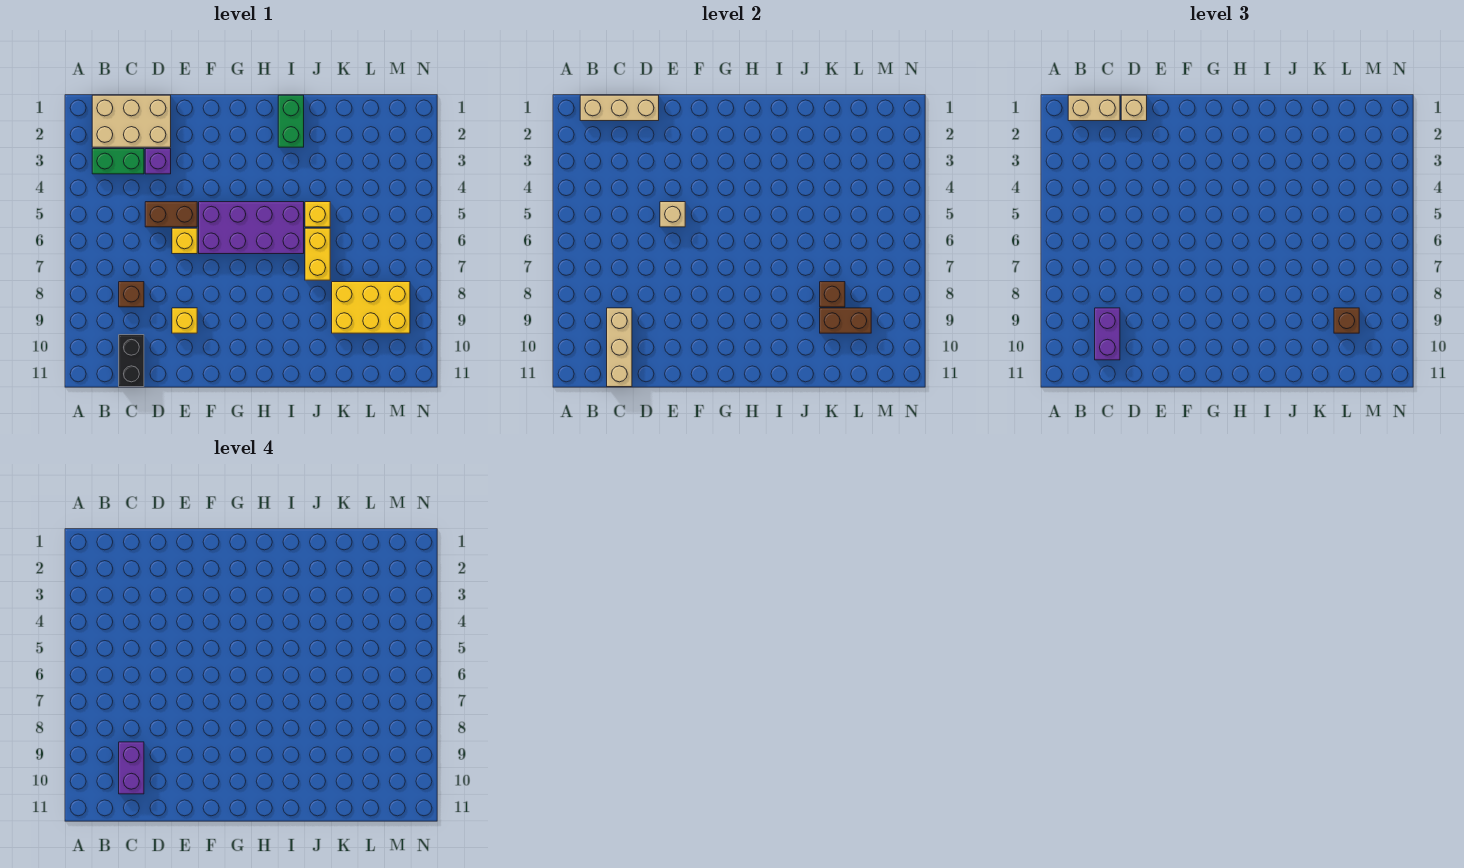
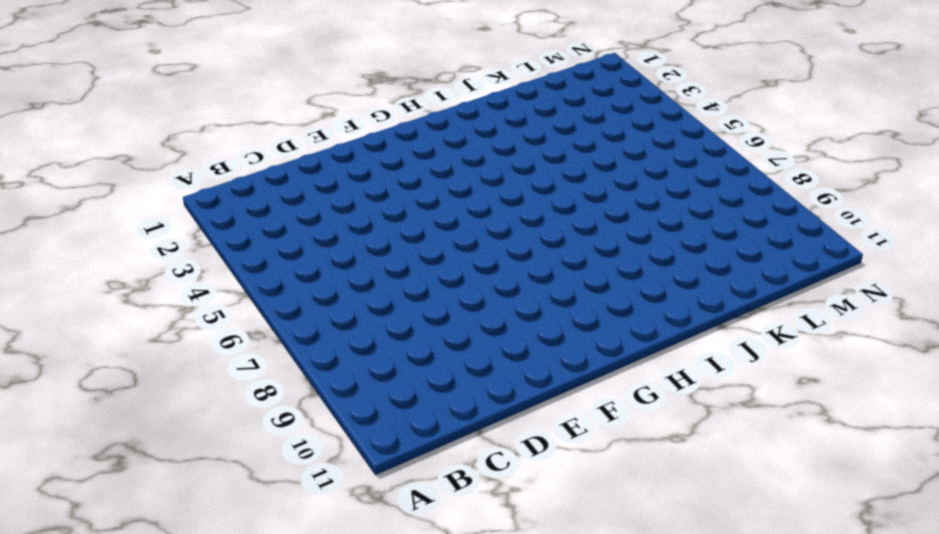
none -> tan brick B1:D2 level 1
none -> green brick B3:C3 level 1
none -> brown brick C8 level 1

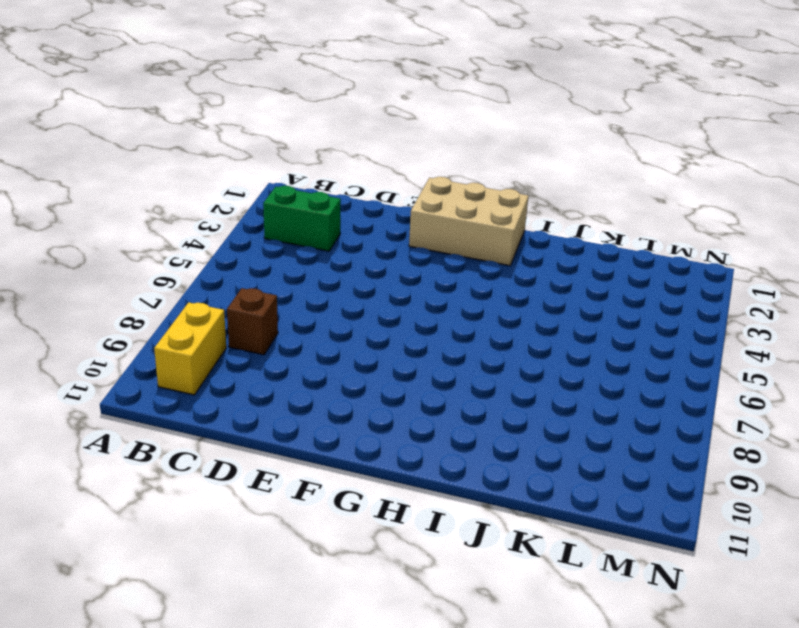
yellow brick B9:B10 level 1 -> yellow brick J6:J7 level 1
tan brick F1:H2 level 1 -> tan brick B1:D2 level 1
none -> black brick C10:C11 level 1
none -> purple brick D3 level 1
none -> brown brick D5:E5 level 1

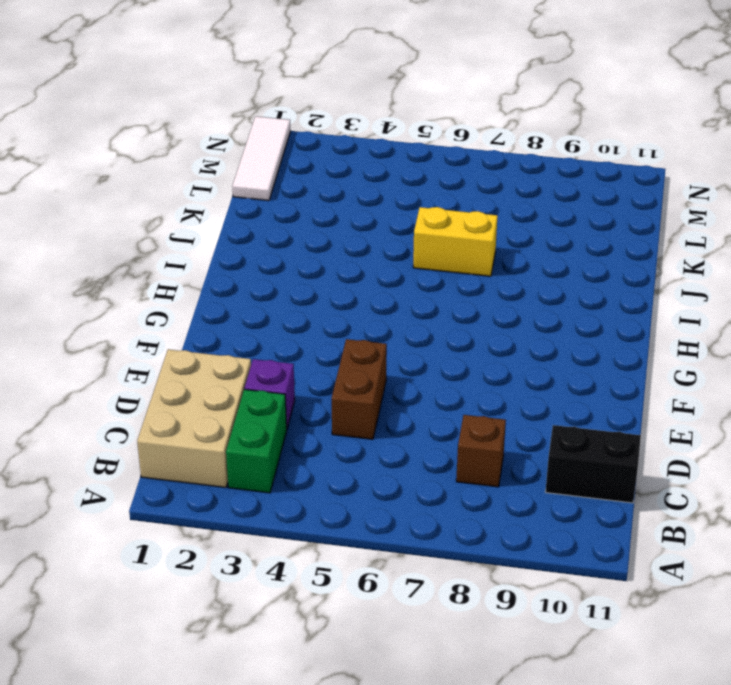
white tile L1:N1 level 1 -> none
none -> yellow brick E6 level 1
none -> yellow brick E9 level 1
none -> purple brick F5:I6 level 1

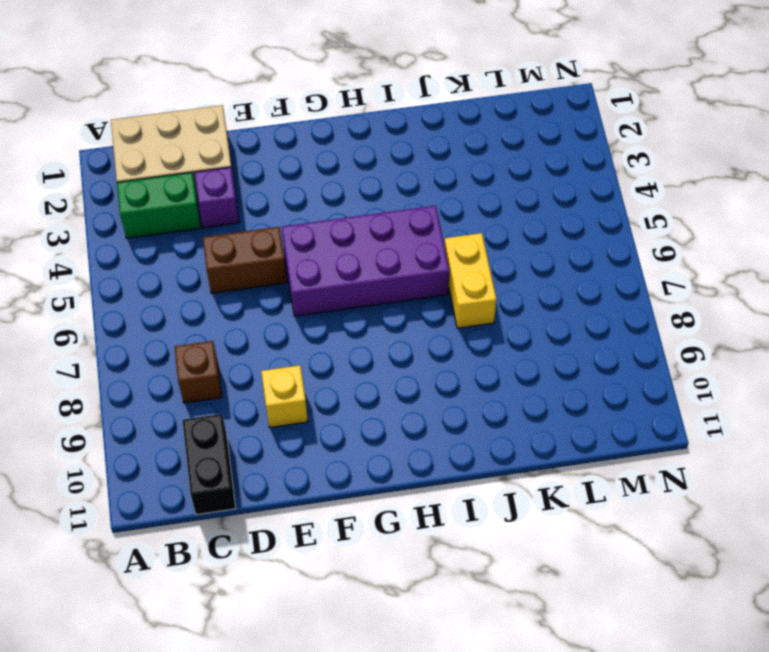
none -> yellow brick E6 level 1
none -> green brick I1:I2 level 1
none -> yellow brick J5 level 1

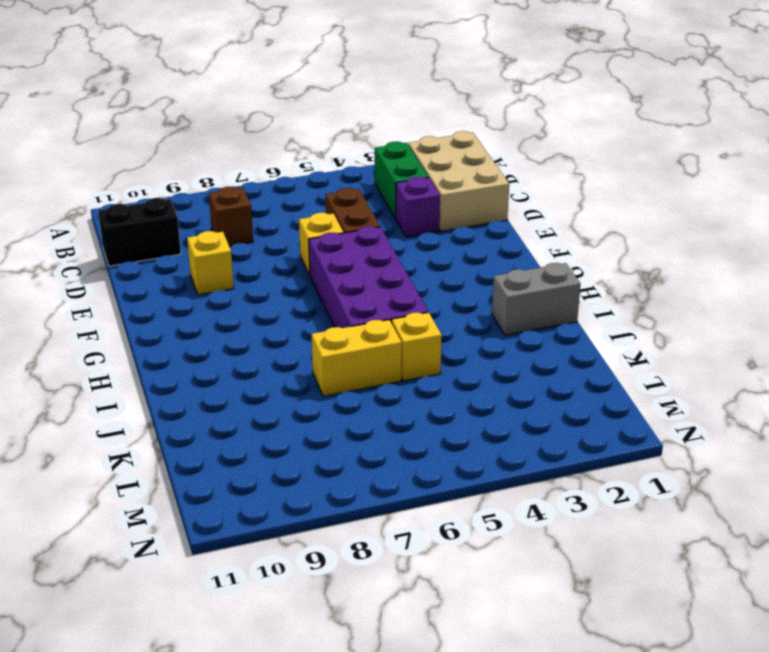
grey brick I1:I2 level 1 -> green brick I1:I2 level 1
none -> yellow brick K8:M9 level 1
none -> tan brick B1:D1 level 2
none -> tan brick C9:C11 level 2

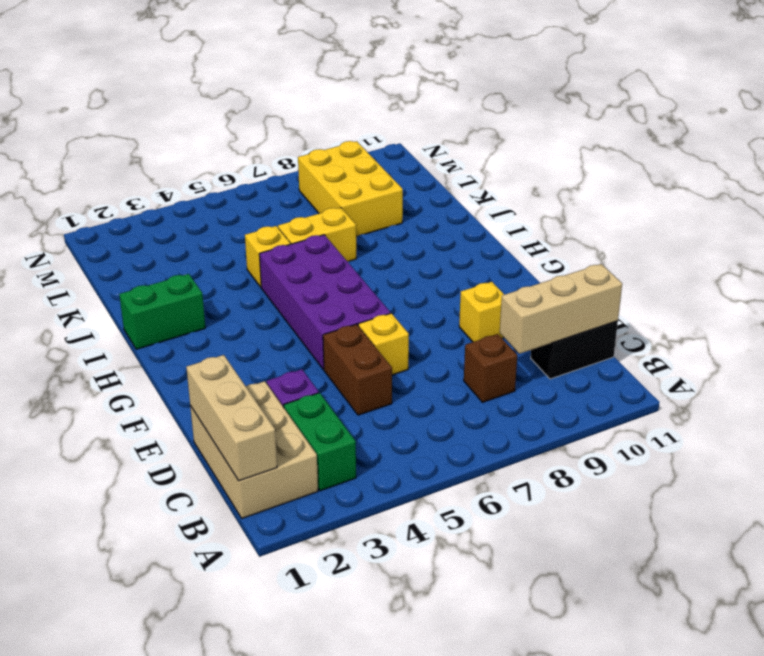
none -> tan brick E5 level 2
none -> brown brick K8 level 2
none -> brown brick K9:L9 level 2

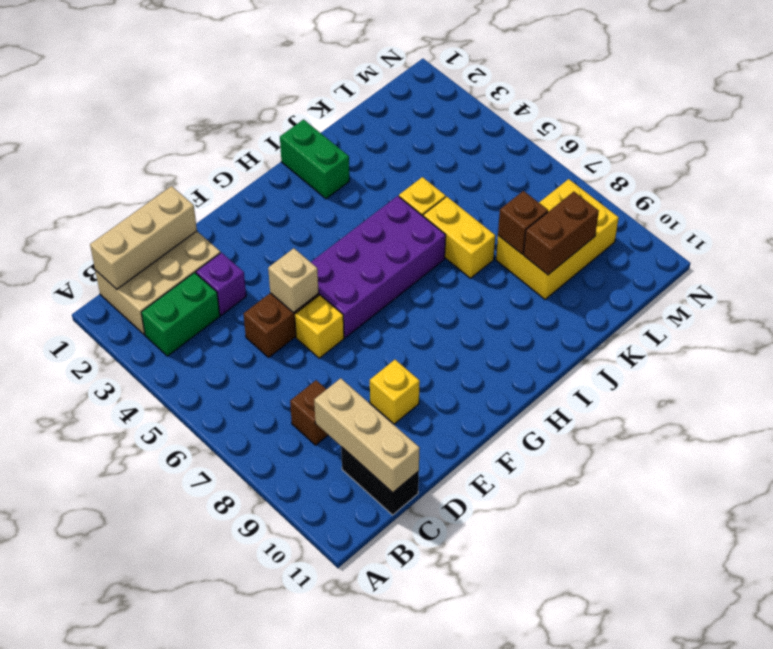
none -> tan brick B1:C1 level 3
none -> purple brick C9:C10 level 3
none -> tan brick D1 level 3

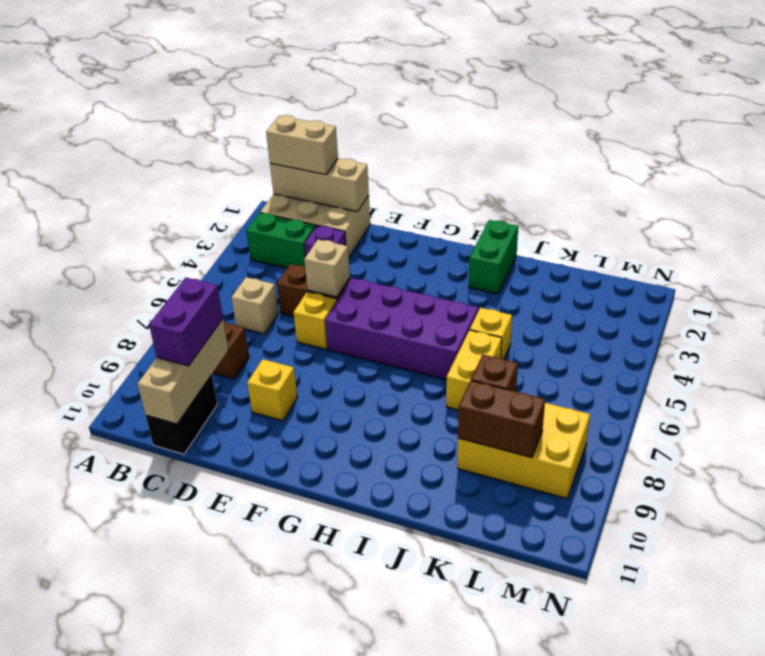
tan brick C6 level 1 -> tan brick D1 level 3
none -> brown brick L9 level 3
none -> purple brick C9:C10 level 4

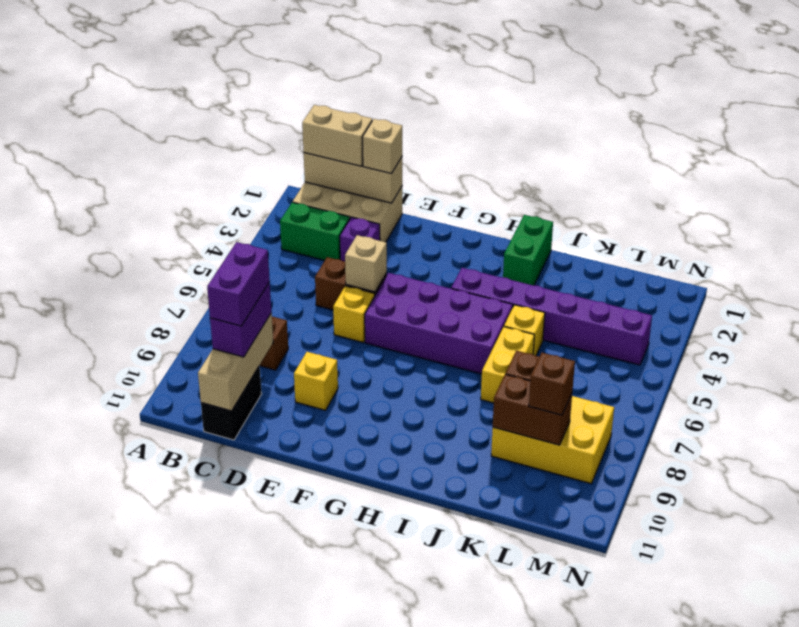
purple brick H4:M4 level 1 -> none

